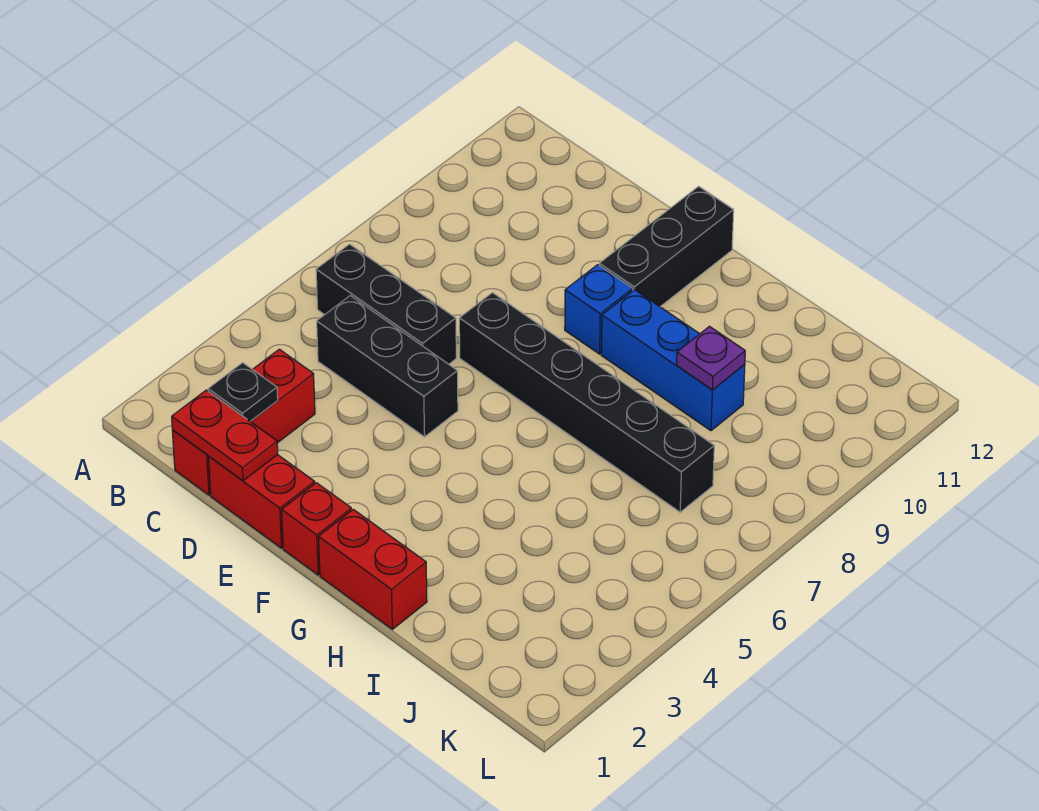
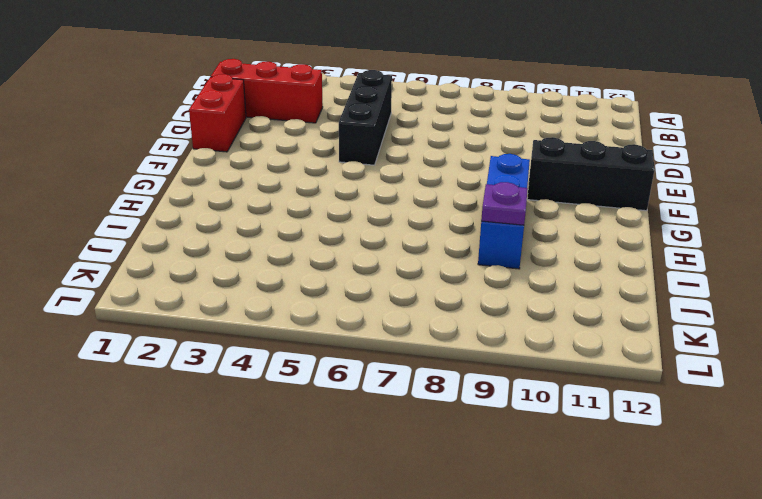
none -> black brick B6:D6 level 1
none -> black brick E7:J7 level 1
none -> red brick F1 level 1

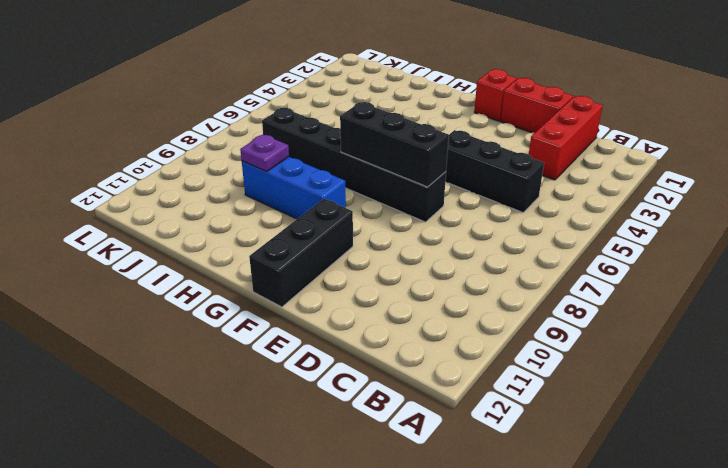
black brick E7:G7 level 2 -> black brick B6:D6 level 1
none -> blue brick F9 level 1
none -> red brick G1:H1 level 1
none -> red plate C1:D1 level 2

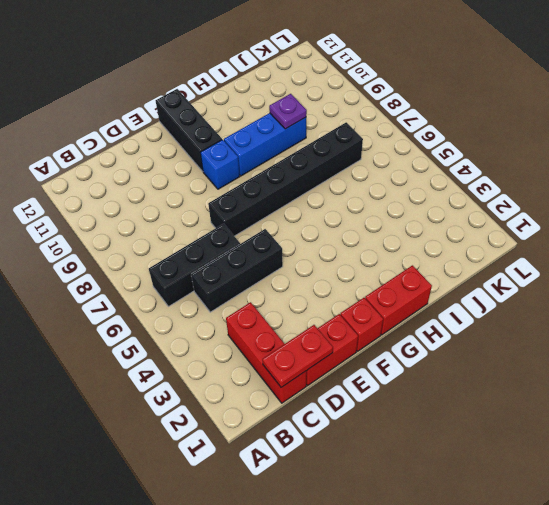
none -> black plate C2 level 2

